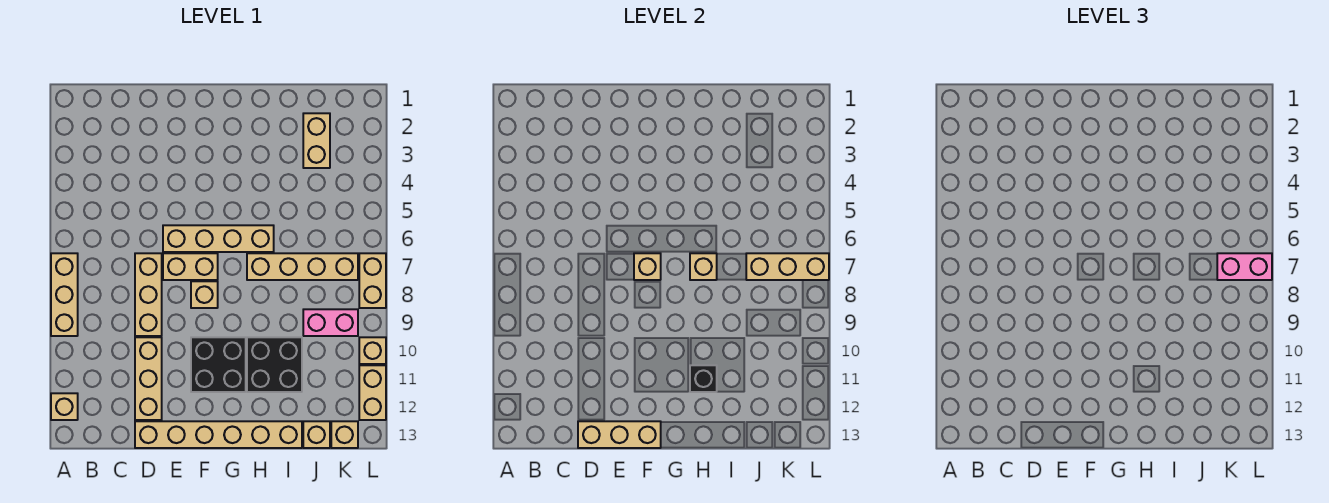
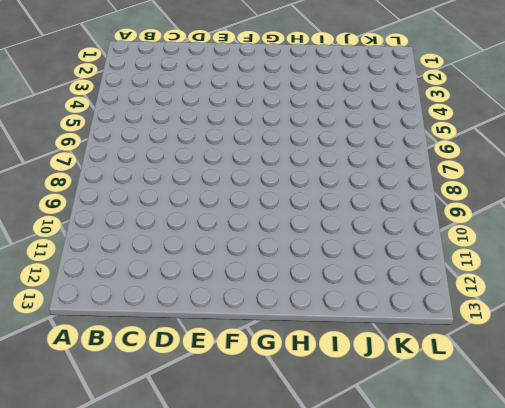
none -> tan brick A7:A9 level 1
none -> tan brick A12 level 1
none -> tan brick D7:D9 level 1

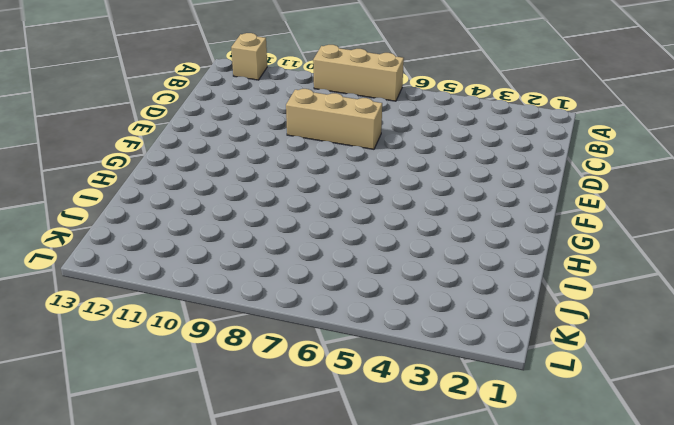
none -> tan brick D10:D12 level 1
none -> tan brick D13:I13 level 1
none -> tan brick E6:H6 level 1

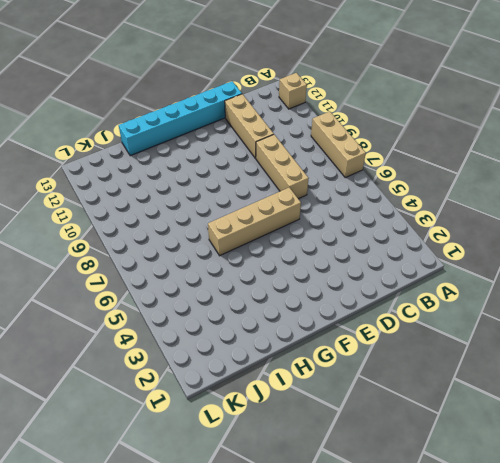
cyan brick D13:I13 level 1 -> tan brick D13:I13 level 1
none -> tan brick E7:F7 level 1
none -> tan brick F8 level 1
none -> black brick F10:G11 level 1

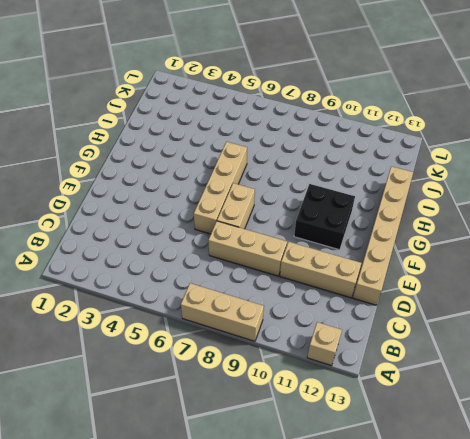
none -> tan brick F8 level 1
none -> tan brick H7:K7 level 1
none -> black brick H10:I11 level 1

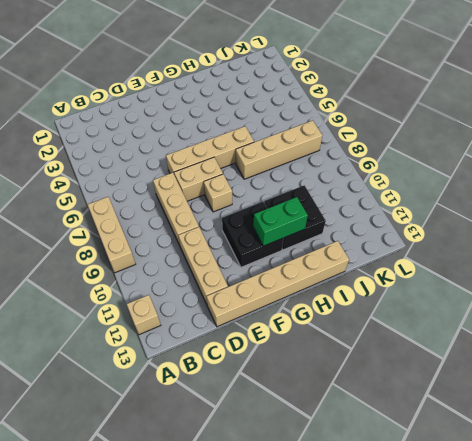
green brick G11:H11 level 2 -> black brick H11 level 2
none -> tan brick J2:J3 level 1
none -> pink brick J9:K9 level 1
none -> tan brick J13 level 1

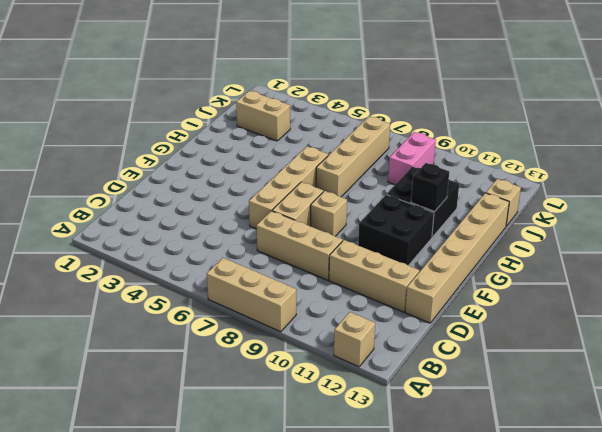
none -> tan brick K13 level 1
none -> tan brick L7:L8 level 1
none -> tan brick L10 level 1

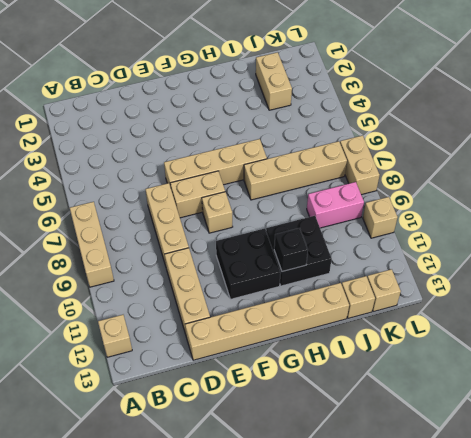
none -> tan brick L11:L12 level 1
none -> tan brick D13:F13 level 2
none -> tan brick F7 level 2

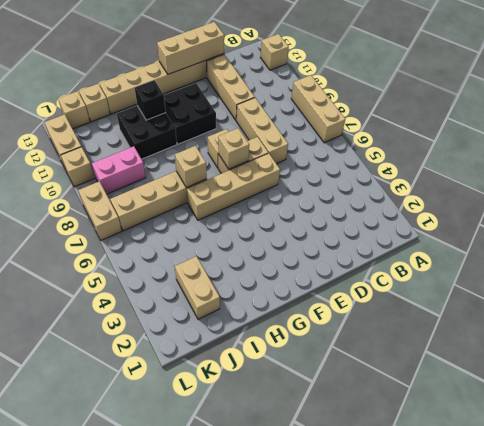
none -> tan brick J7:L7 level 2
none -> pink brick K7:L7 level 3

